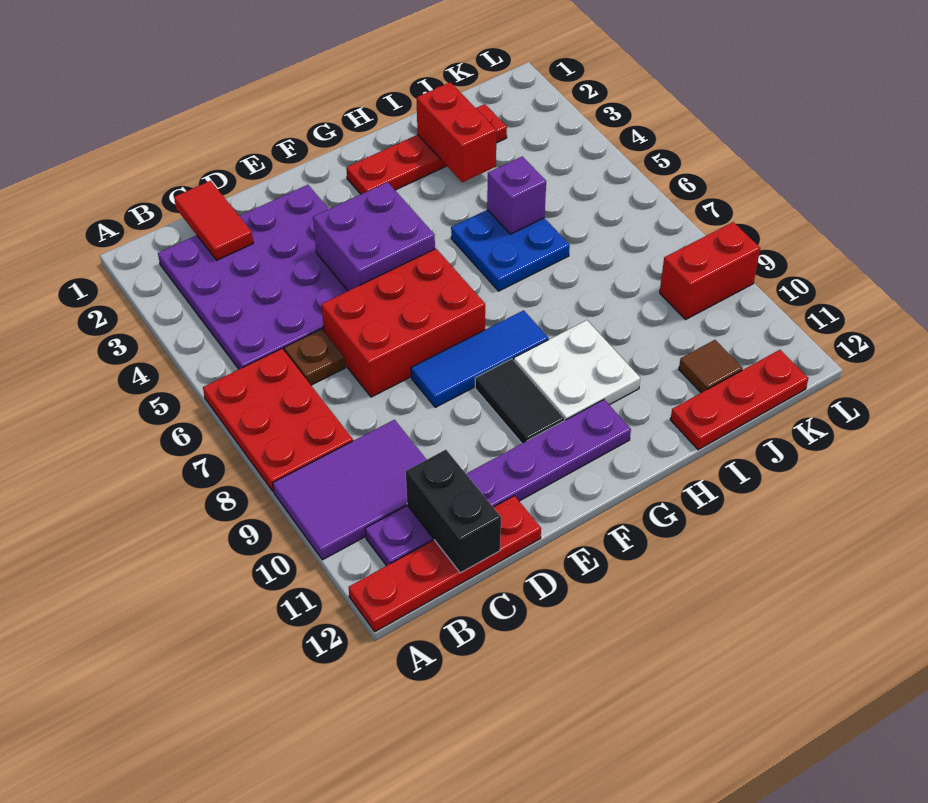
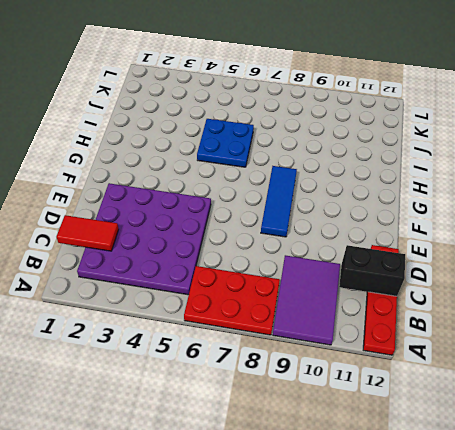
none -> purple plate B11:G11 level 1
none -> brown plate C6 level 1
none -> red brick D6:F7 level 1

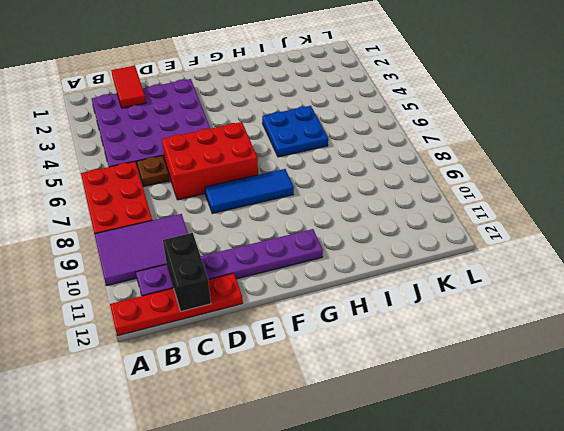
none -> black tile F9:F10 level 1
none -> red plate G2:J2 level 1
none -> white plate G9:H10 level 1

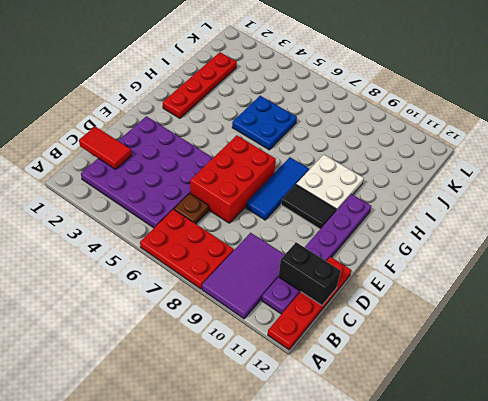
none -> red plate I12:K12 level 1
none -> brown tile J11 level 1
none -> red brick K9:L9 level 1

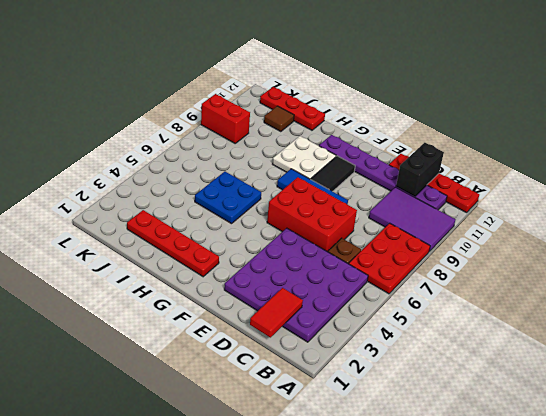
none -> purple brick E4:F5 level 2
none -> red brick I2:I3 level 2
none -> purple brick I5 level 2

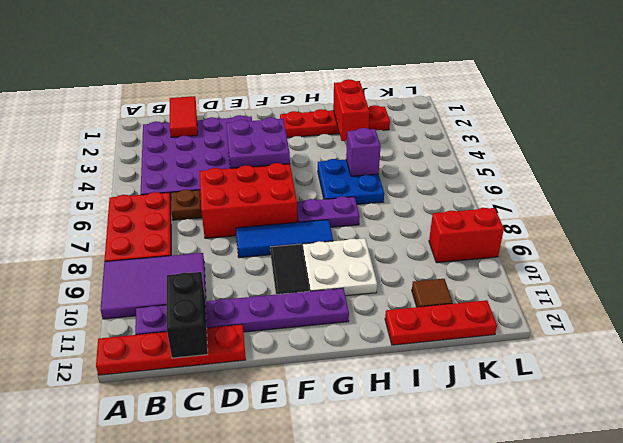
purple plate G7:H7 level 1 -> none

